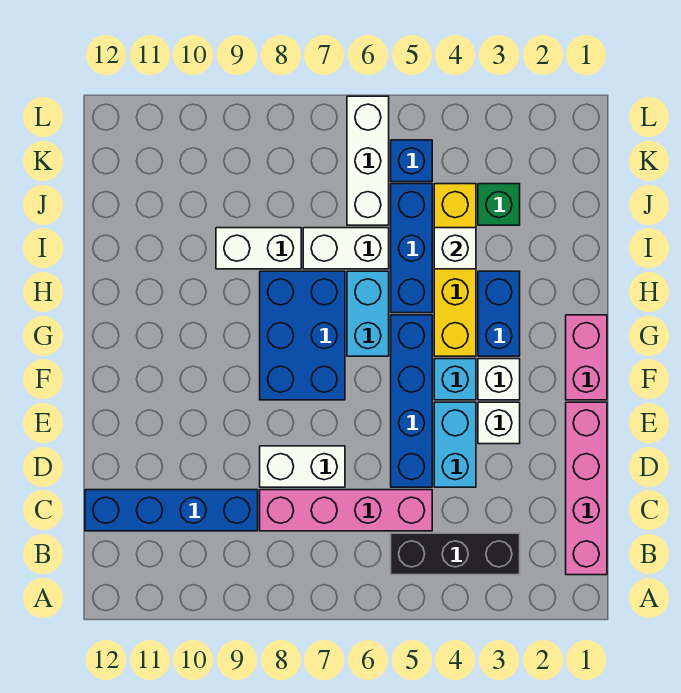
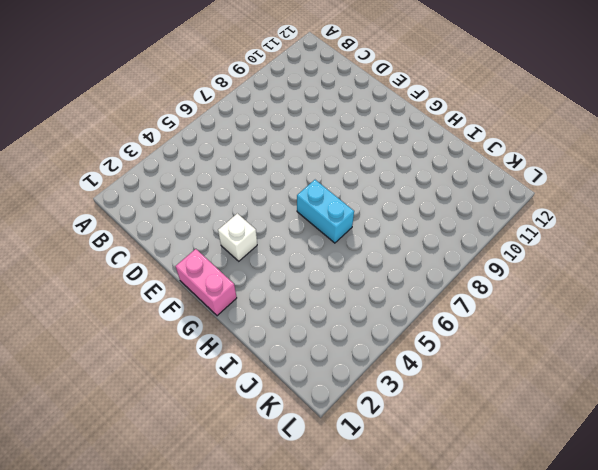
none -> pink brick B1:E1 level 1
none -> black brick B3:B5 level 1
none -> pink brick C5:C8 level 1

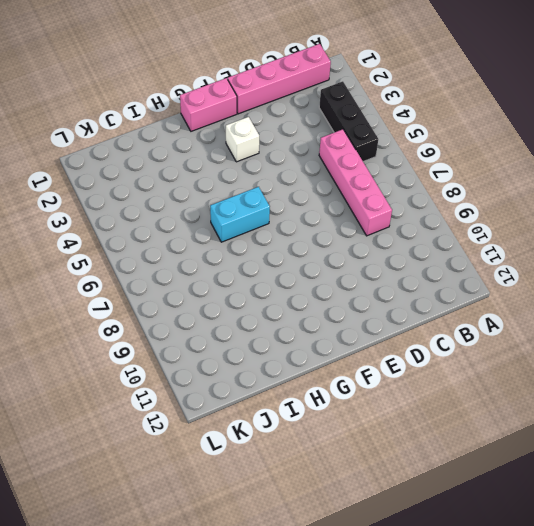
none -> blue brick C9:C12 level 1
none -> cyan brick D4:E4 level 1
none -> blue brick D5:G5 level 1

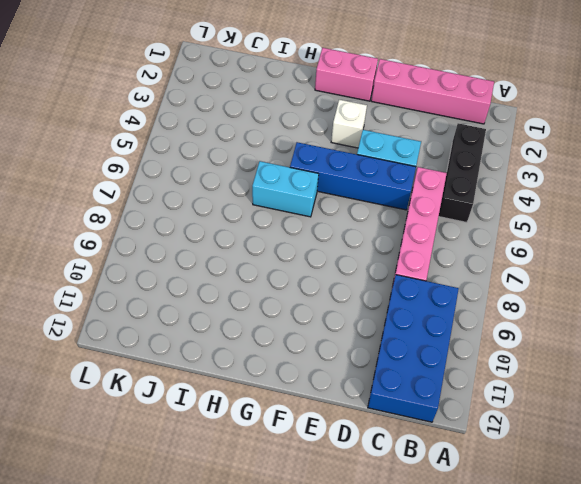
blue brick B9:C12 level 1 -> blue brick C9:C12 level 1
none -> white brick D7:D8 level 1
none -> white brick E3 level 1
none -> cyan brick F4 level 1

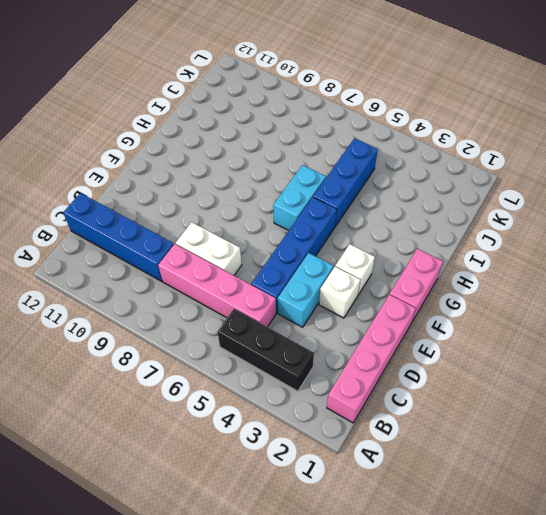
none -> cyan brick F4 level 1
none -> blue brick F7:H8 level 1
none -> blue brick G3:H3 level 1

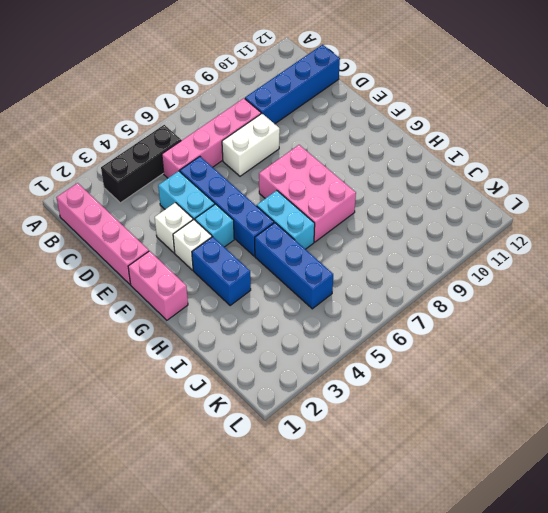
pink brick F7:H8 level 1 -> blue brick F7:H8 level 1
none -> yellow brick G4:J4 level 1
none -> white brick I6:I7 level 1
none -> white brick I8:I9 level 1

